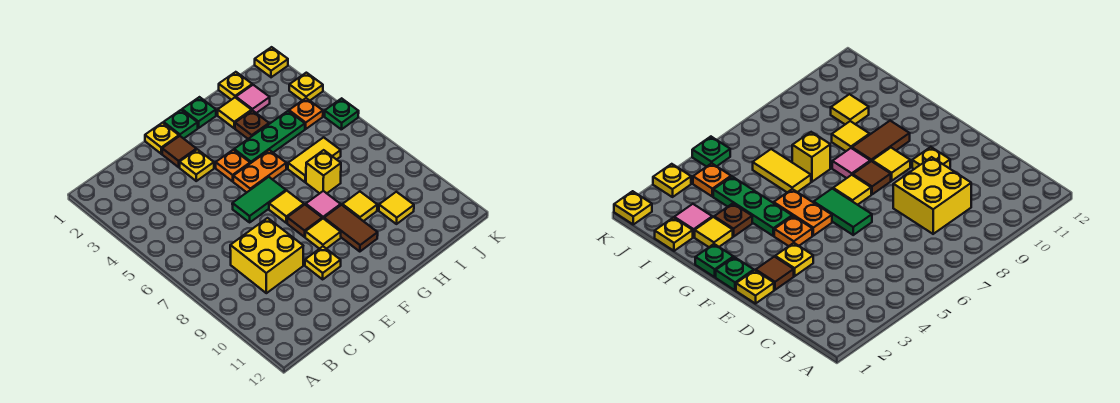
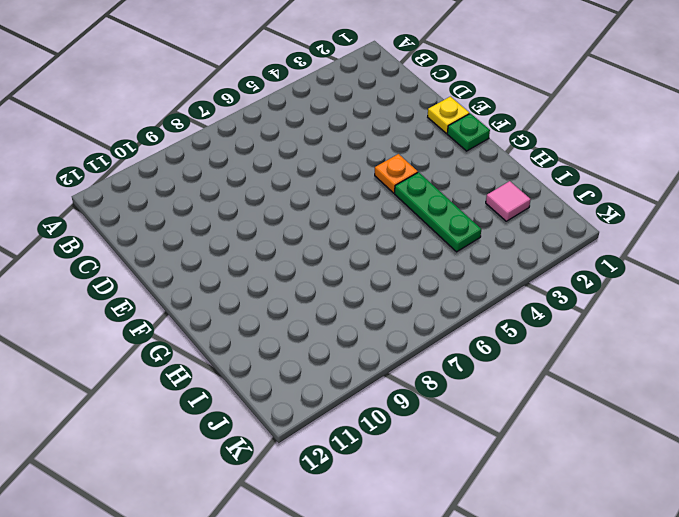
none -> yellow brick C8:D9 level 1
none -> brown tile E2 level 1
none -> yellow plate E3 level 1

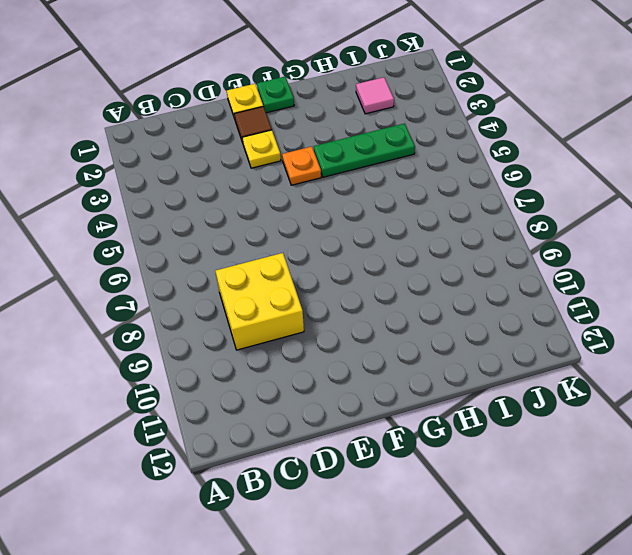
none -> green tile E6:F6 level 1
none -> yellow plate E10 level 1
none -> orange plate F5:G5 level 1

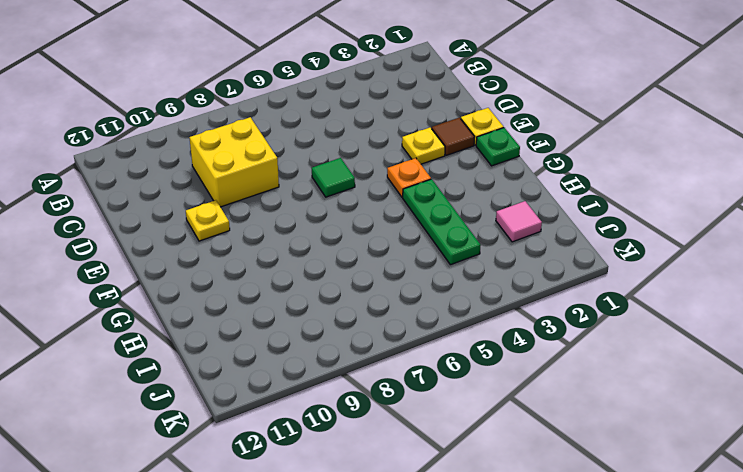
green tile E6 level 1 -> green tile E6:F6 level 1
none -> orange plate F5:G5 level 1
none -> yellow tile F7 level 1
none -> brown tile F8 level 1

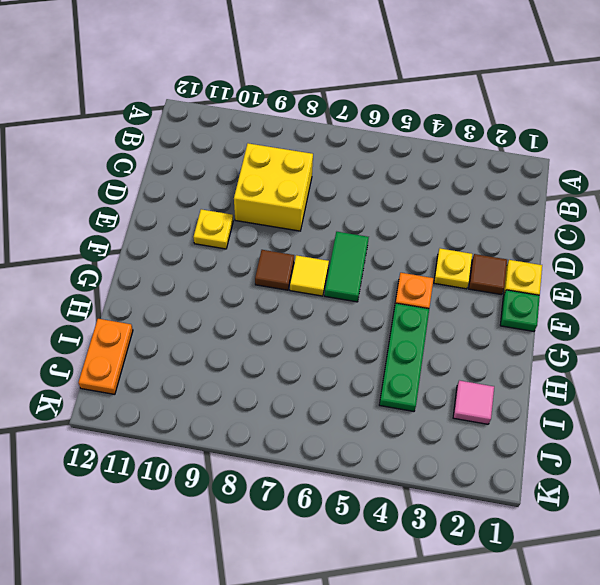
orange plate I12:J12 level 1 -> orange plate F5:G5 level 1
none -> yellow tile F9 level 1
none -> green plate G1 level 1
none -> pink tile G8 level 1

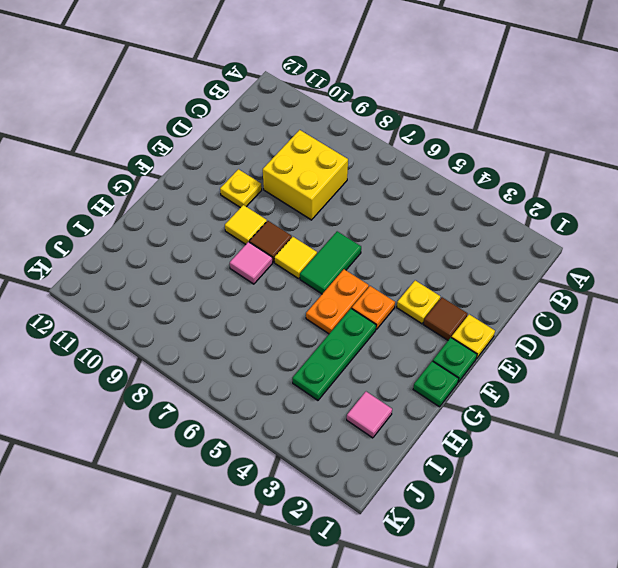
none -> brown tile G9:G10 level 1
none -> yellow tile H2 level 1
none -> brown plate H3 level 1

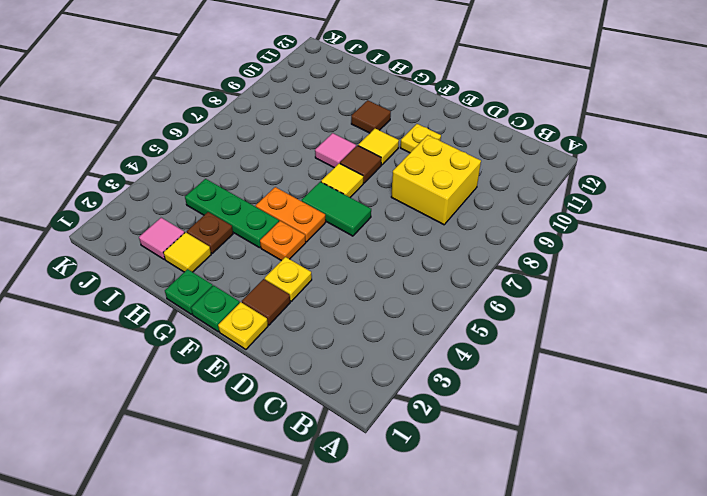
brown tile G10 level 1 -> brown tile G9:G10 level 1
none -> yellow tile H6:I6 level 1
none -> yellow brick H7 level 1
none -> yellow tile H9 level 1

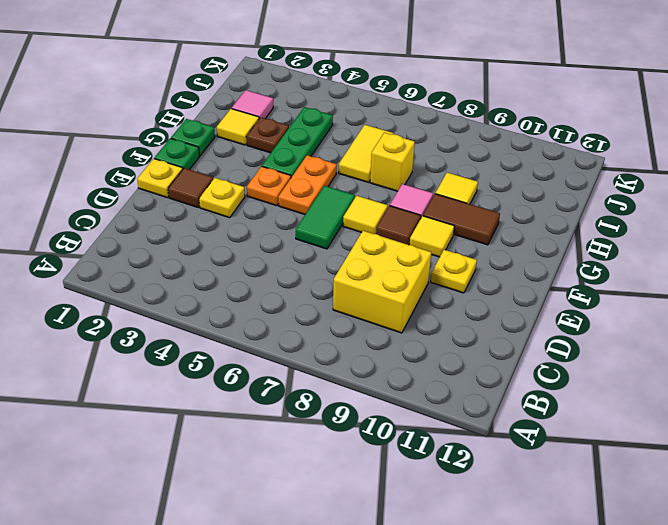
none -> yellow plate I1 level 1
none -> yellow tile I10 level 1
none -> orange plate J4 level 1

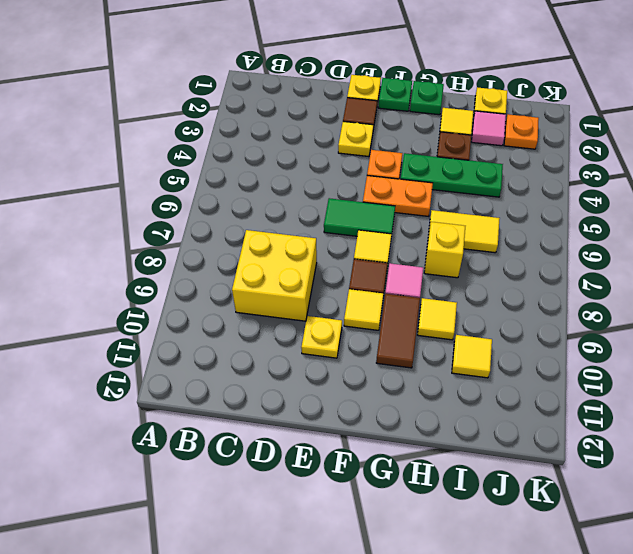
orange plate J2 level 1 -> orange plate J4 level 1
none -> yellow plate K1 level 1
none -> yellow plate K3 level 1
none -> green plate K5 level 1

